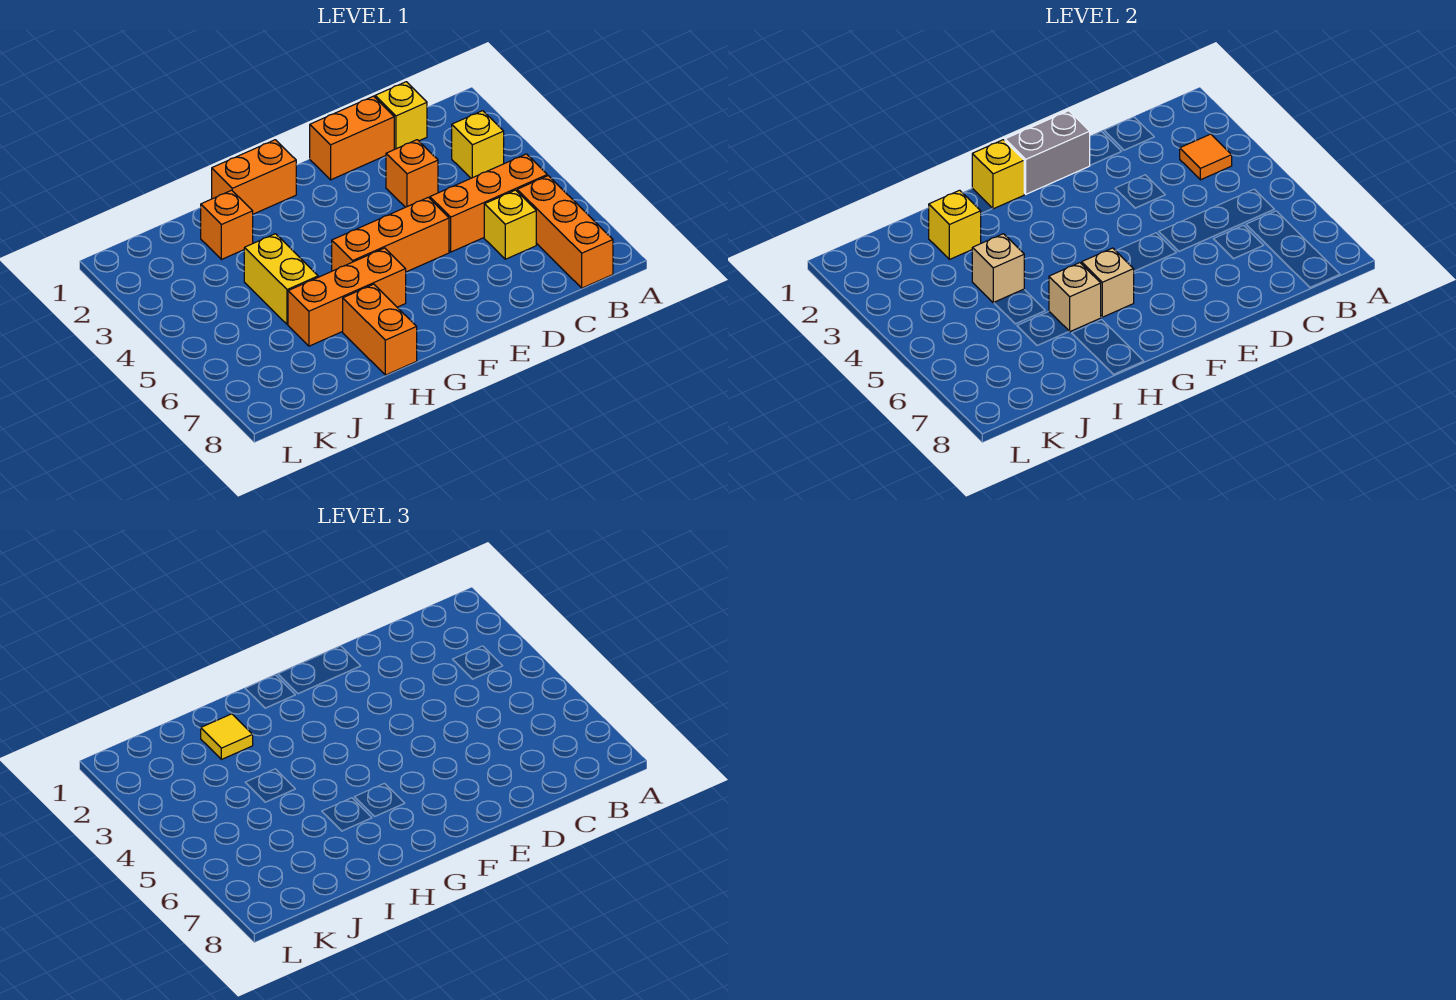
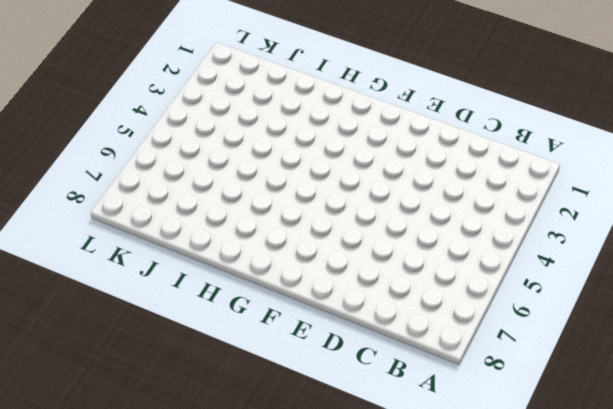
none -> yellow brick B3 level 1
none -> orange brick B5:D5 level 1
none -> orange brick B6:B8 level 1

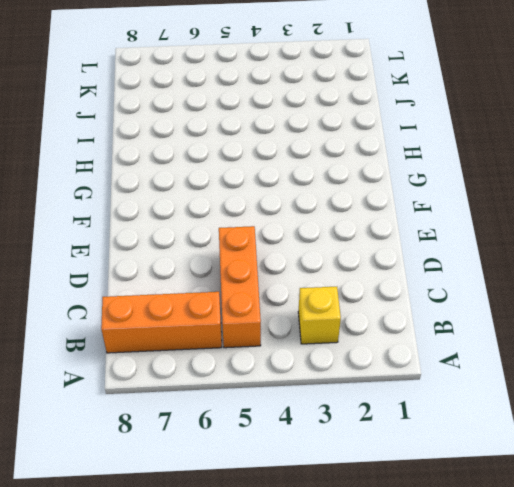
none -> yellow brick C1 level 1
none -> yellow brick C6 level 1
none -> orange brick D1:E1 level 1

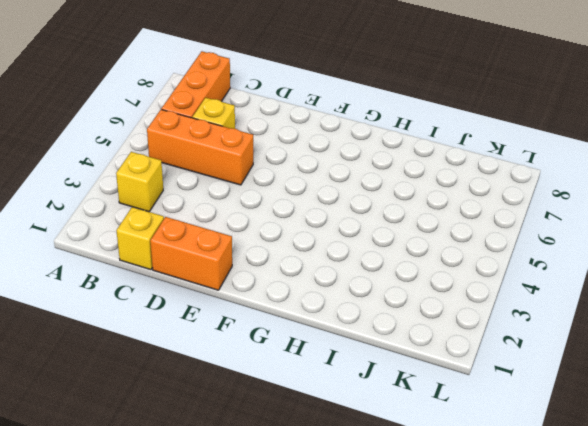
none -> orange brick D3 level 1
none -> orange brick E5:G5 level 1
none -> orange brick G1:H1 level 1

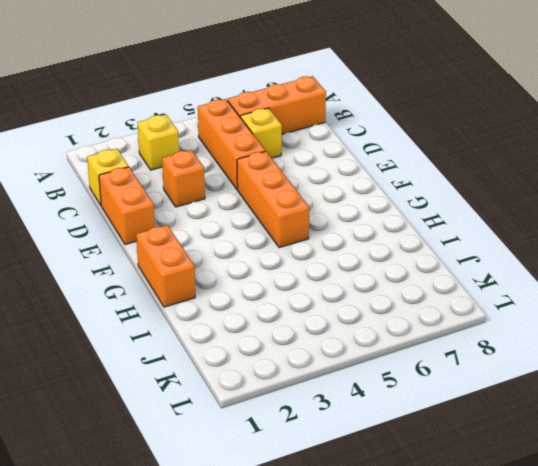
none -> orange brick G6:I6 level 1
none -> orange brick H7:H8 level 1
none -> orange brick I2 level 1

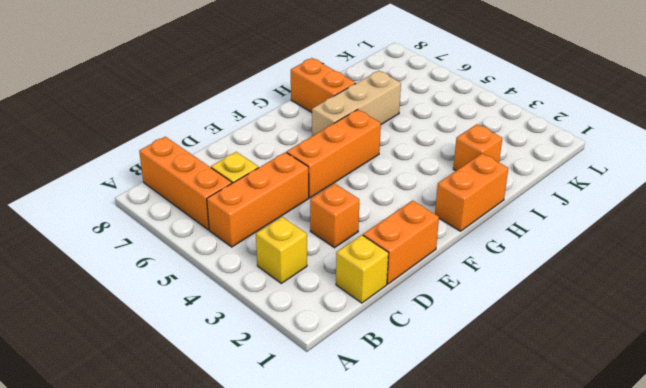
tan brick G6:I6 level 1 -> orange brick G6:I6 level 1
none -> yellow brick I4:I5 level 1
none -> orange tile B3 level 2
none -> grey brick E1:F1 level 2

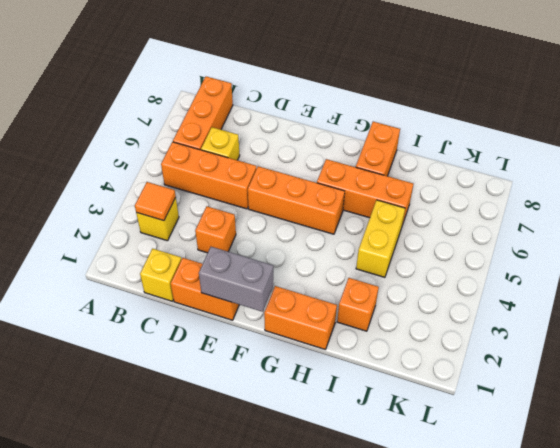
none -> yellow brick G1 level 2
none -> tan brick G6 level 2
none -> tan brick H6 level 2

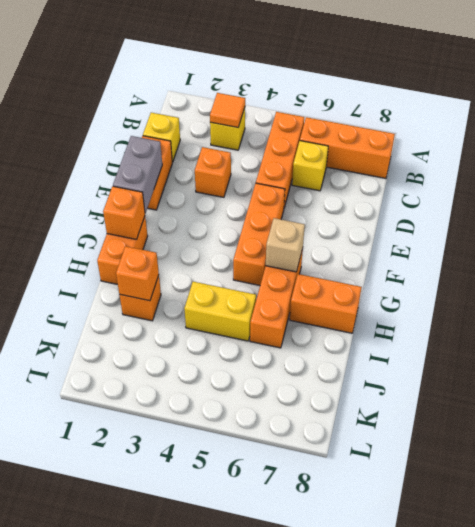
orange brick G1 level 2 -> yellow brick G1 level 2
orange brick I2 level 2 -> yellow brick I2 level 2
none -> tan brick H6 level 2
none -> tan brick I4 level 2
none -> yellow tile I2 level 3

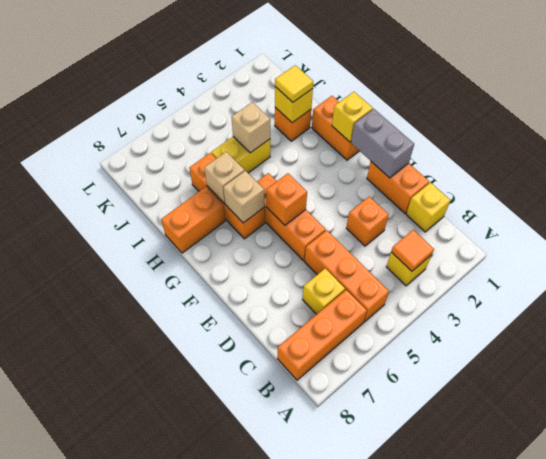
orange brick F5 level 2 -> none

